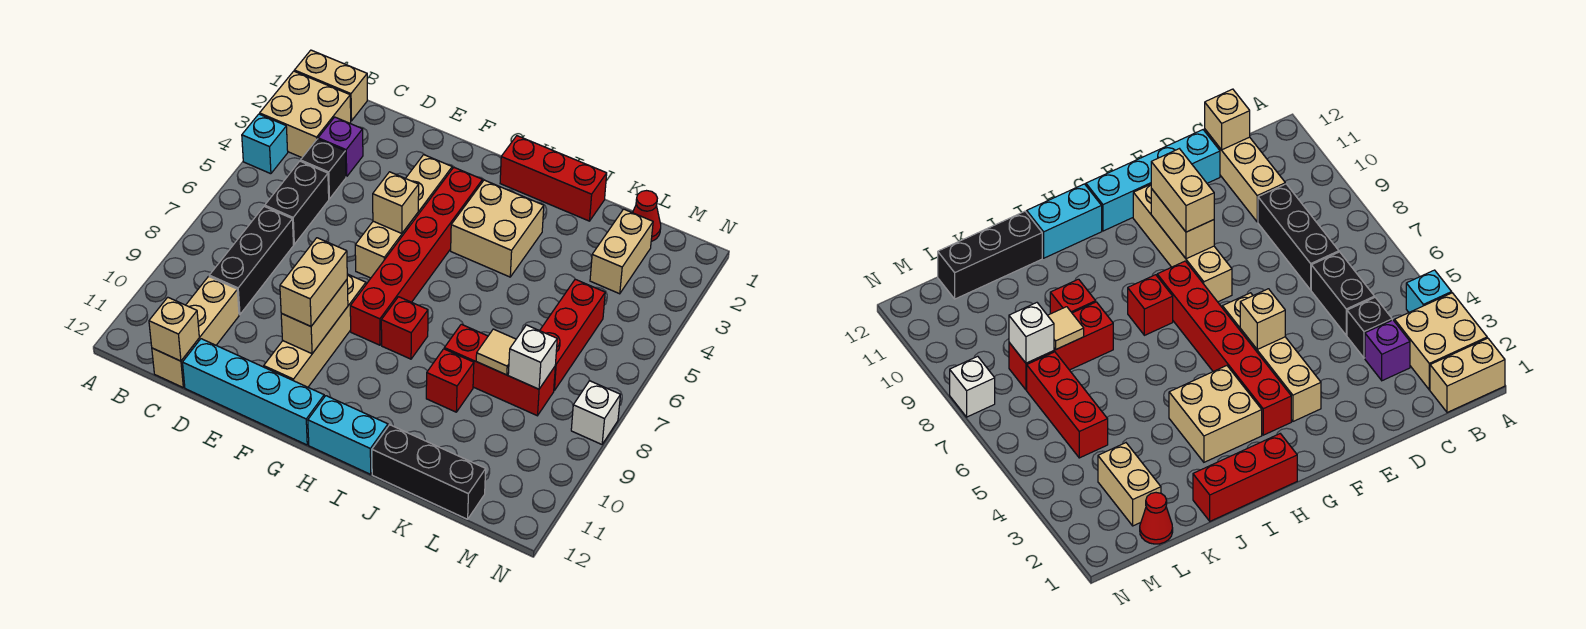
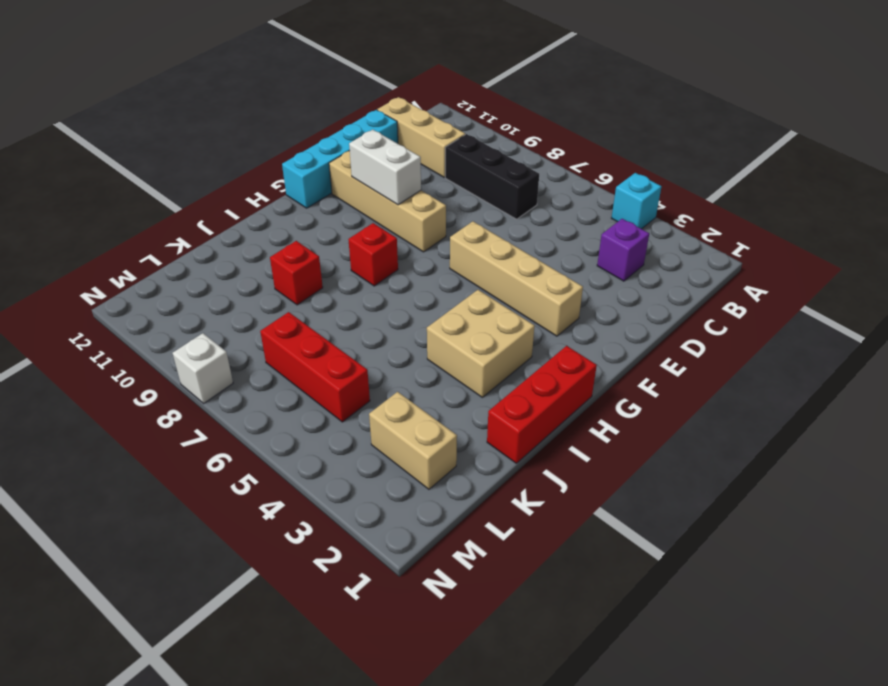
white brick F9:F10 level 2 -> tan brick F9:F10 level 2
none -> tan brick A1:B1 level 1
none -> tan brick A2:B3 level 1
none -> black brick C4 level 1

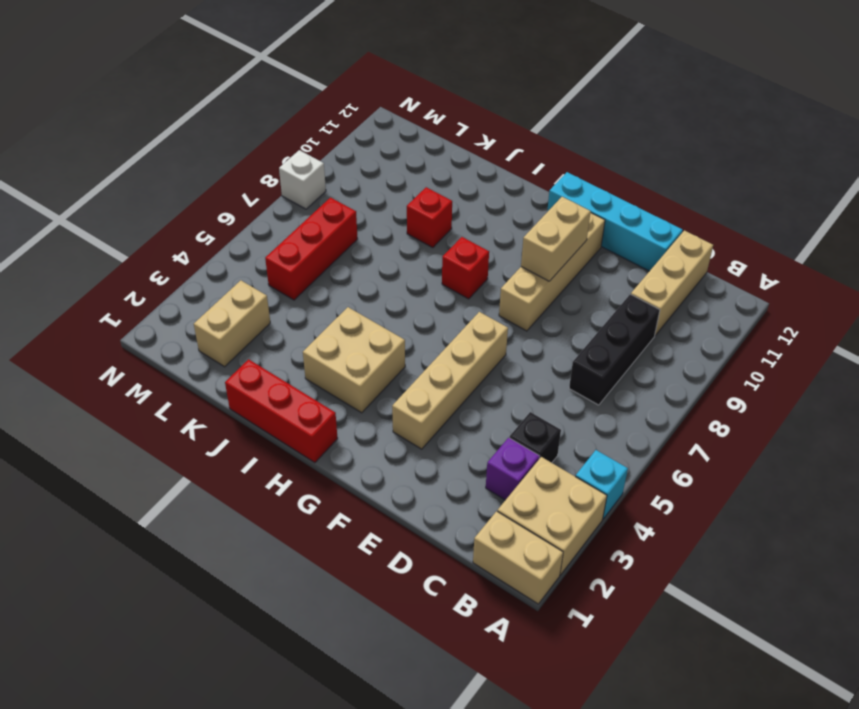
none -> black brick C5:C6 level 1
none -> red brick G3:G8 level 1
none -> cyan brick H12:I12 level 1

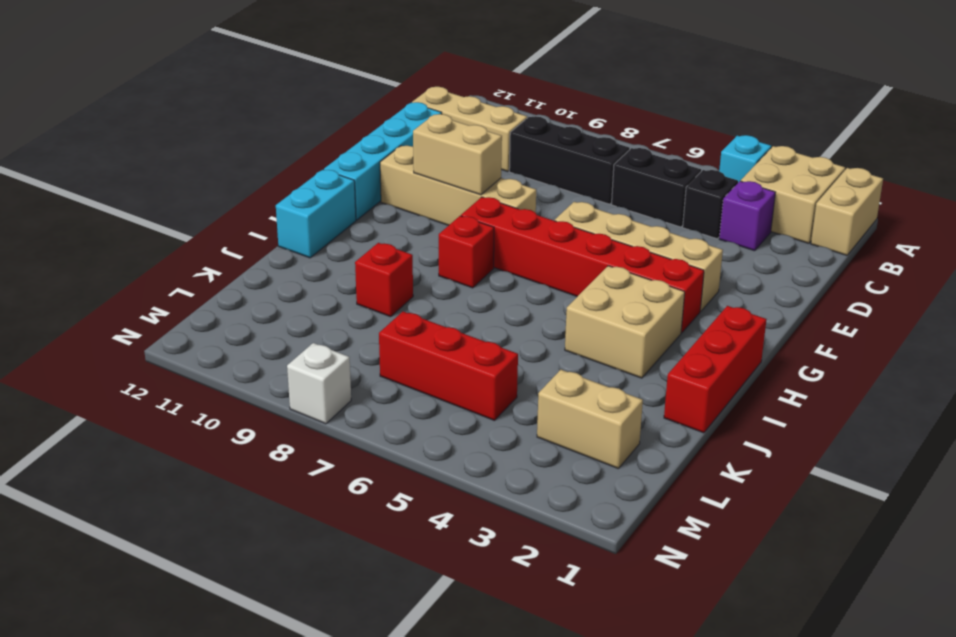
none -> red brick J8:L8 level 1
none -> black brick J12:L12 level 1
none -> red cone L1 level 1

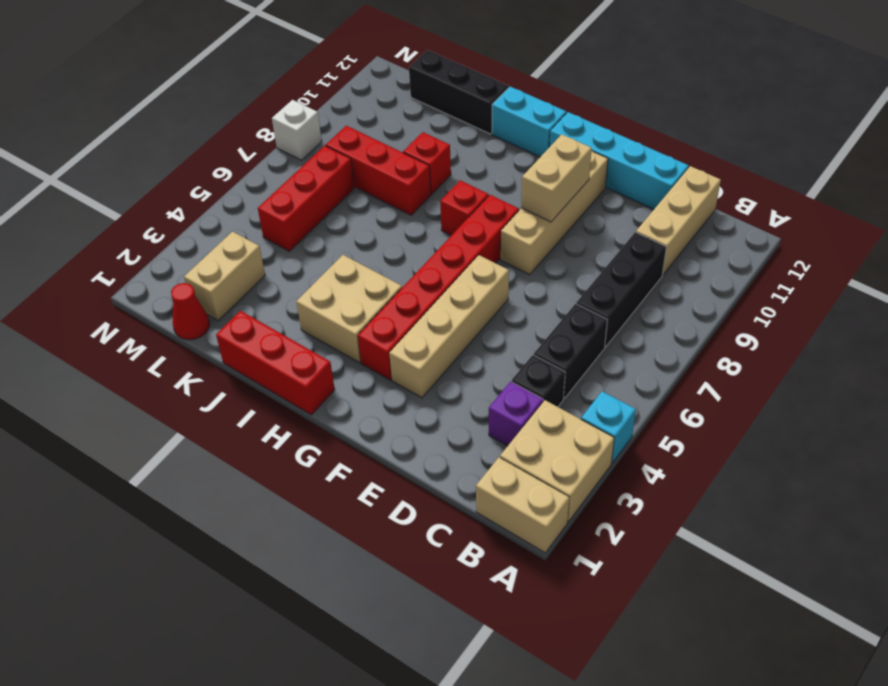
none -> tan brick C12 level 2
none -> tan brick F5 level 2
none -> tan tile K8 level 2

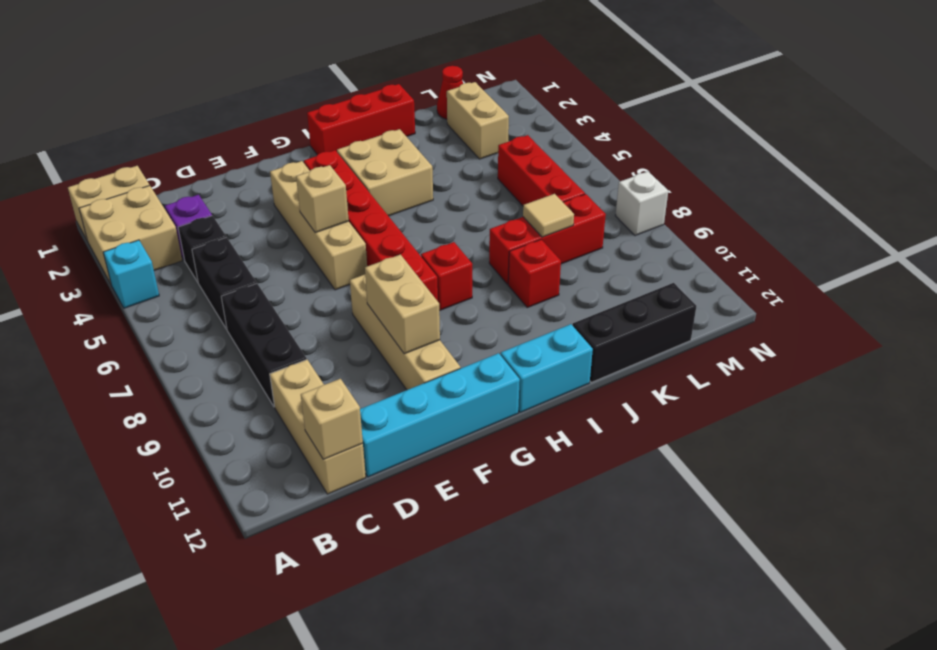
none -> white brick L8 level 2
none -> tan brick F9:F10 level 3

